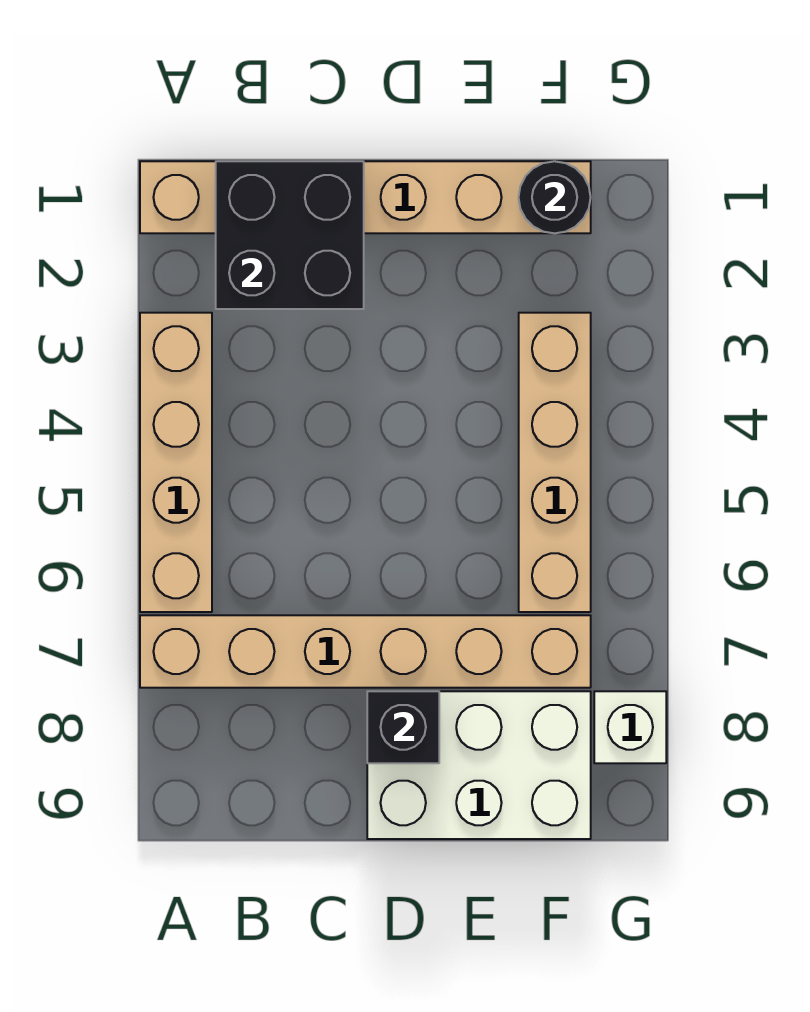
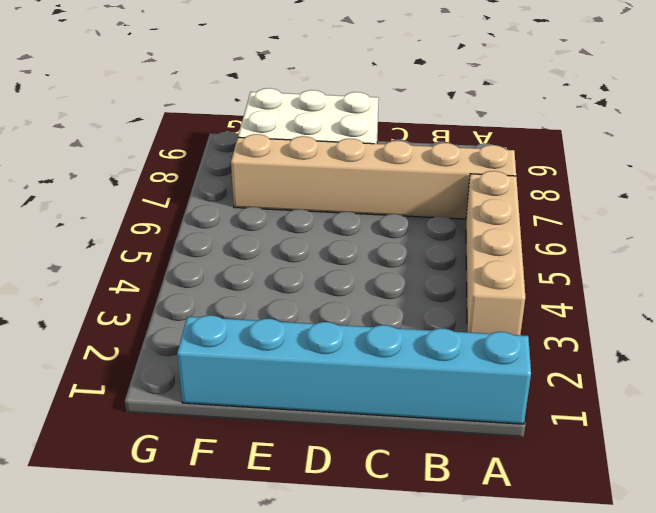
cyan brick A1:F1 level 1 -> tan brick A1:F1 level 1
none -> tan brick F3:F6 level 1
none -> white brick G8 level 1

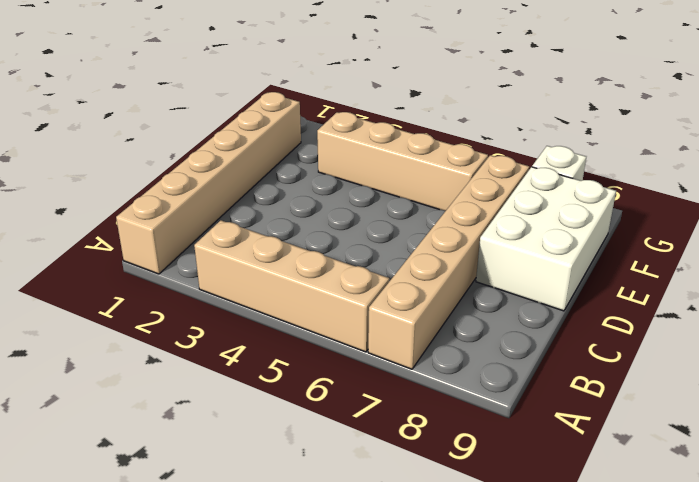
none -> black brick B1:C2 level 2
none -> black brick D8 level 2

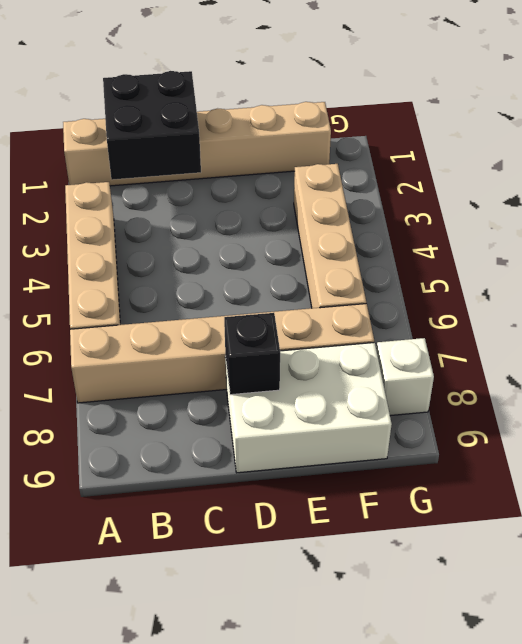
none -> black round brick F1 level 2

